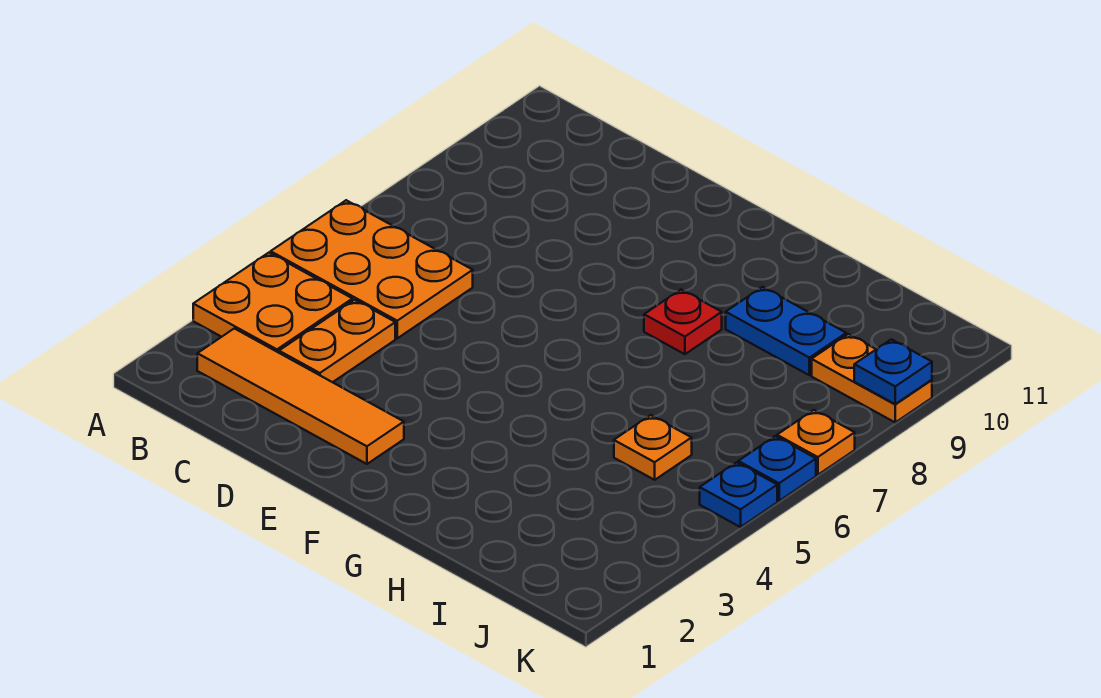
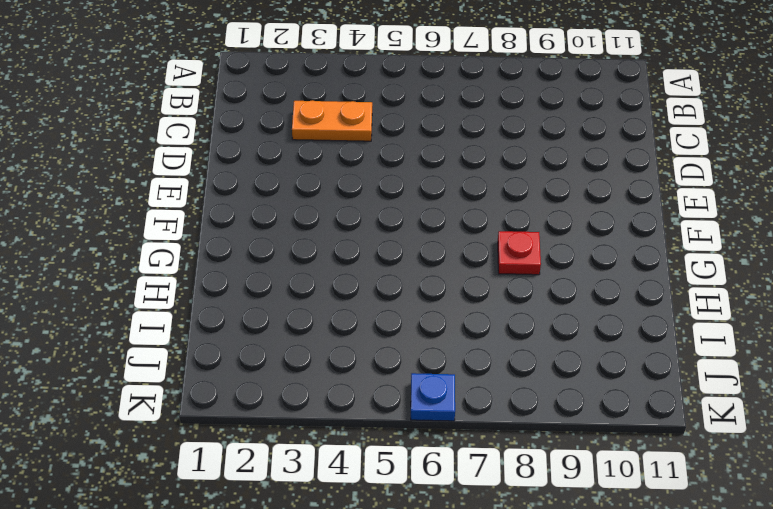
none -> orange plate A3:B4 level 1
none -> orange plate A5:C6 level 1
none -> orange tile B2:E2 level 1

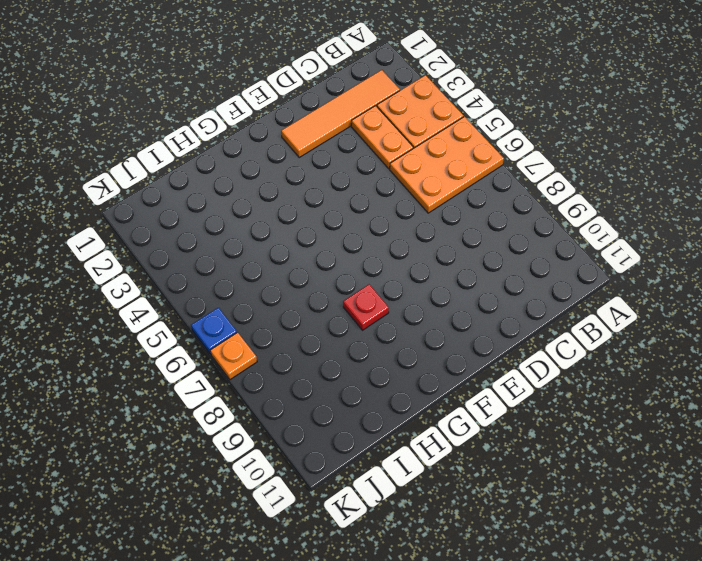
none -> blue plate H9:I9 level 1
none -> orange plate I5 level 1
none -> orange plate J9:K9 level 1

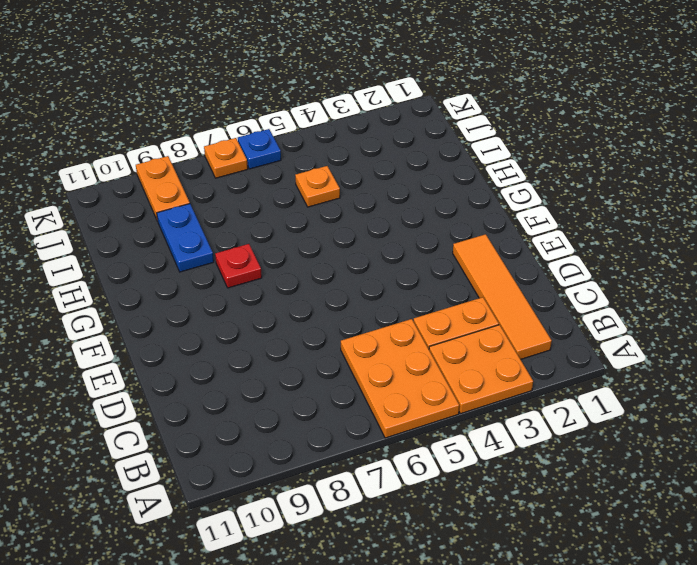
none -> blue plate K5 level 1
none -> blue plate K9 level 2

